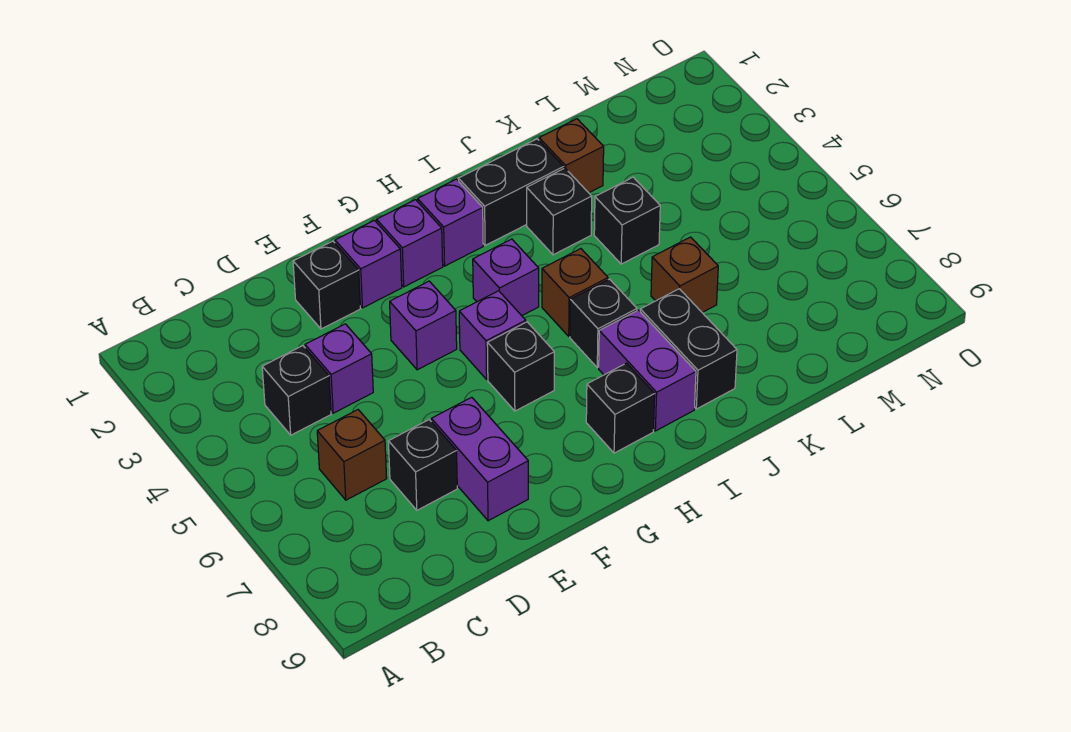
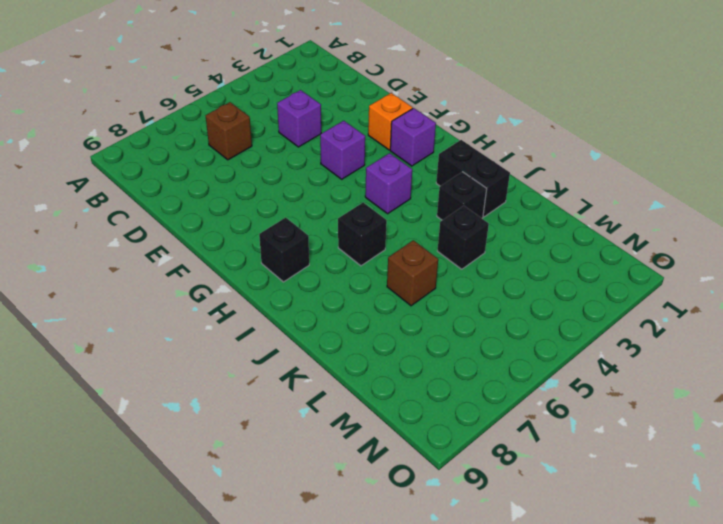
orange brick F2 level 1 -> purple brick F2 level 1
none -> black brick C4 level 1
none -> black brick D7 level 1
none -> black brick E2 level 1

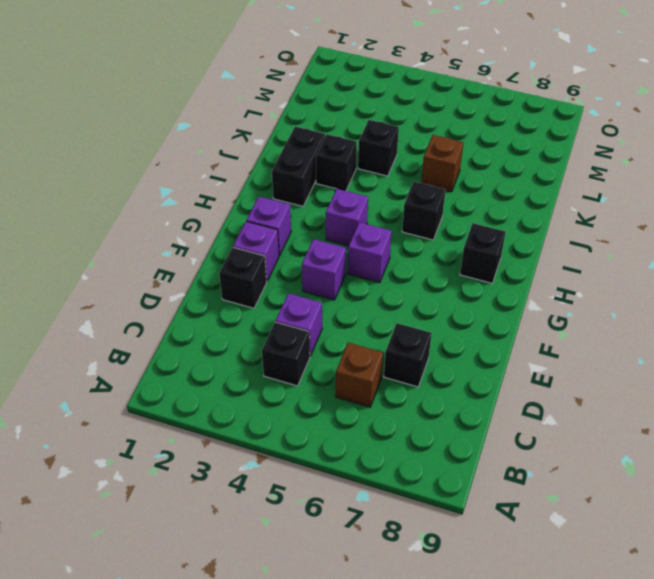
none -> purple brick E7:E8 level 1
none -> black brick G6 level 1
none -> purple brick H2 level 1

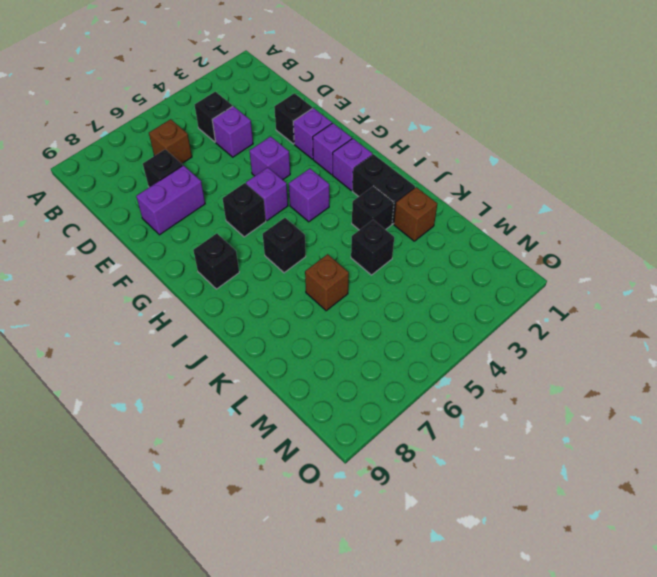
none -> brown brick I5 level 1
none -> purple brick I7:I8 level 1
none -> black brick J7:J8 level 1

